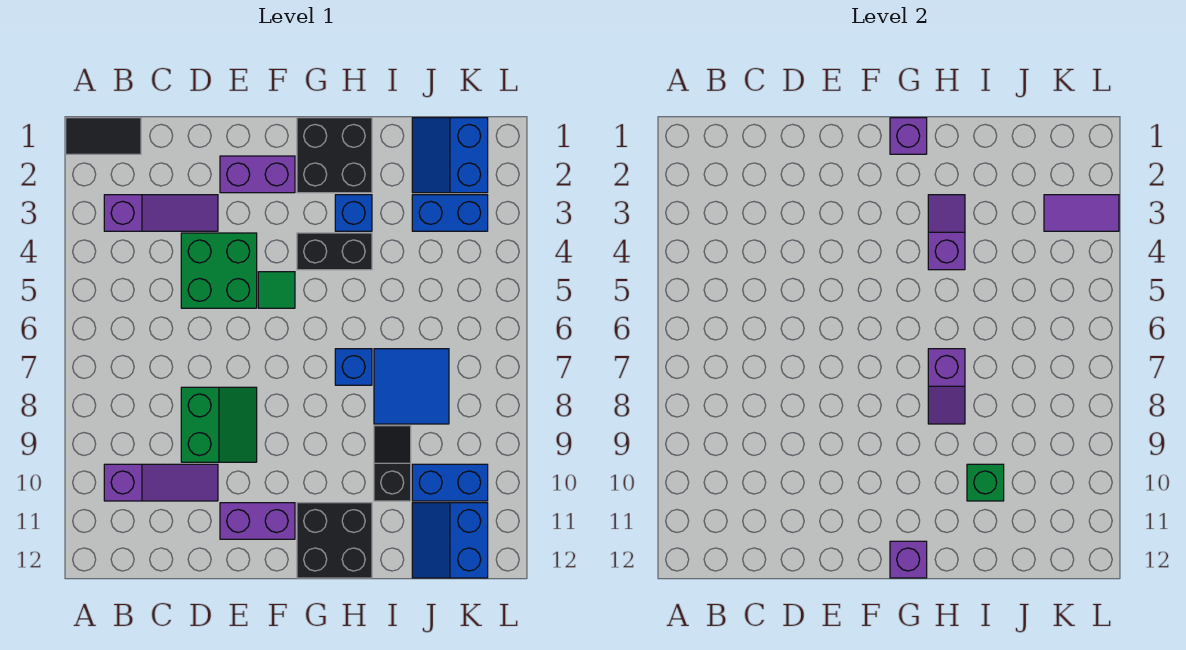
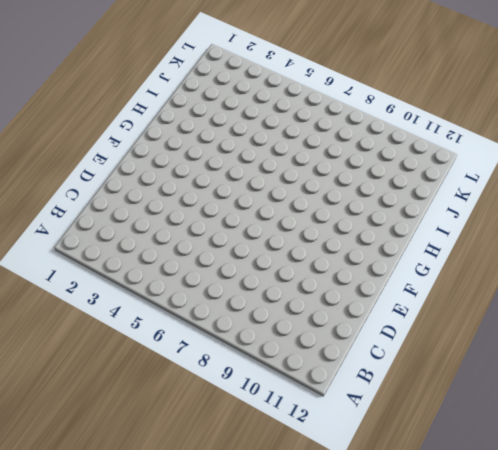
none -> black tile A1:B1 level 1
none -> purple slope B3:D3 level 1 top B
none -> purple slope B10:D10 level 1 top B

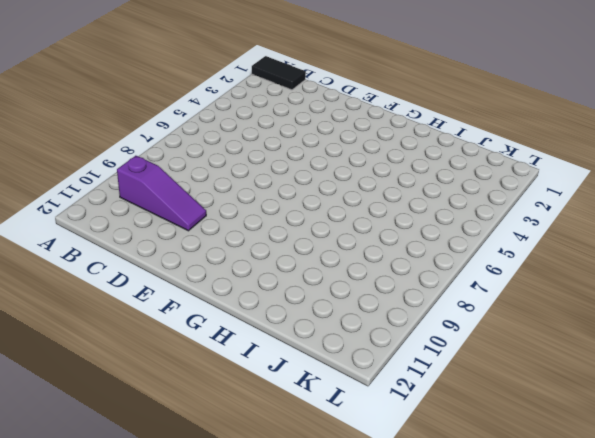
none -> purple slope B3:D3 level 1 top B
none -> green brick D4:E5 level 1
none -> green slope D8:E9 level 1 top D

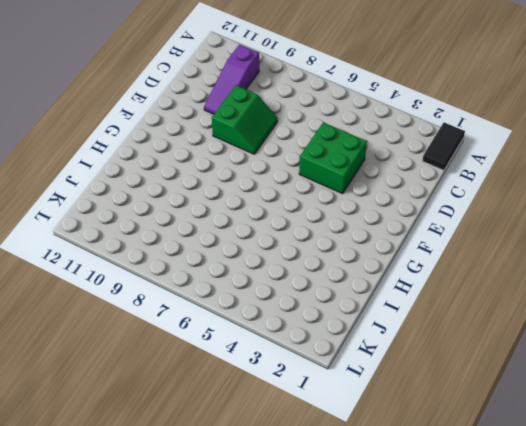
green slope D8:E9 level 1 top 9 -> green slope D8:E9 level 1 top D
none -> purple slope B3:D3 level 1 top B
none -> purple brick E2:F2 level 1
none -> purple brick E11:F11 level 1

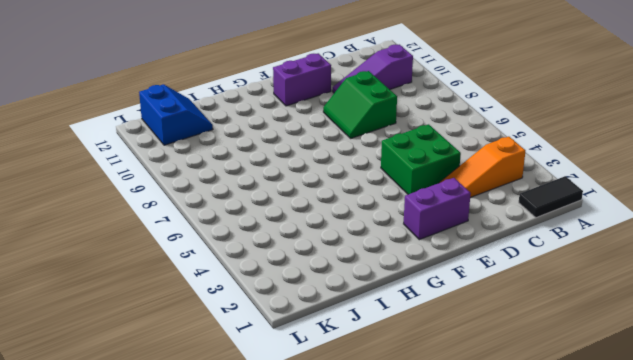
orange slope B3:D3 level 1 top B -> purple slope B3:D3 level 1 top B
none -> green tile F5 level 1
none -> black brick G1:H2 level 1
none -> black brick G4:H4 level 1

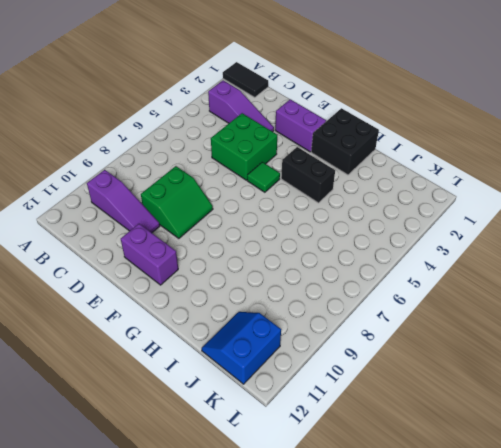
none -> black brick G11:H12 level 1
none -> blue brick H3 level 1
none -> blue brick H7 level 1

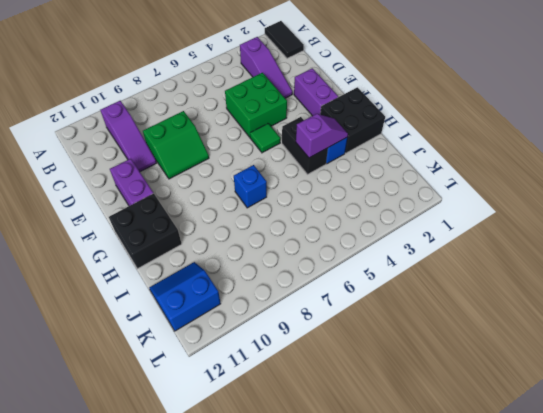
none -> blue tile I7:J8 level 1
none -> black slope I9:I10 level 1 top 10
none -> blue slope J1:K2 level 1 top K

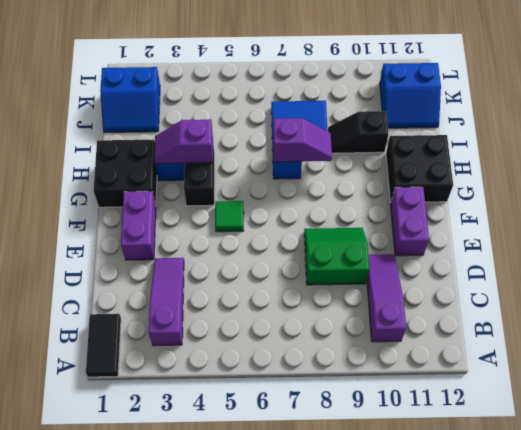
none -> green brick D4:E5 level 1
none -> blue brick J3:K3 level 1
none -> blue brick J10:K10 level 1

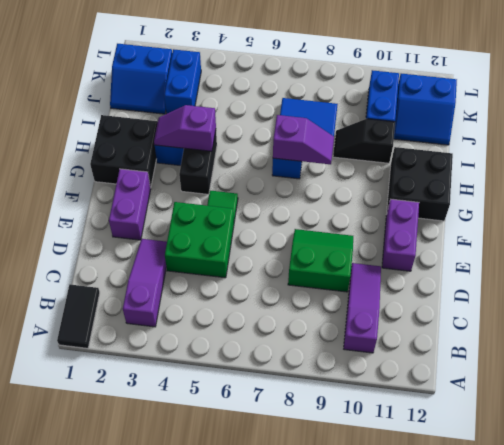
none -> purple brick G1 level 2
none -> purple brick G12 level 2
none -> green brick I10 level 2

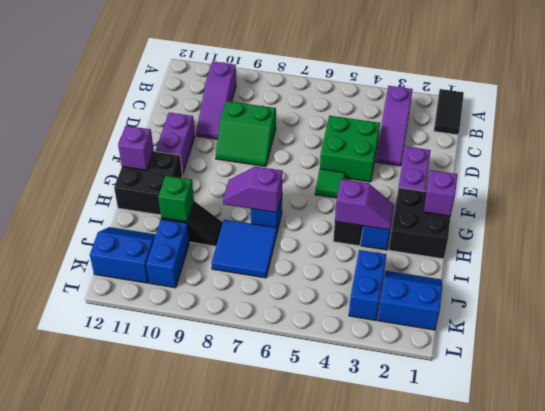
none -> purple tile K3:L3 level 2

